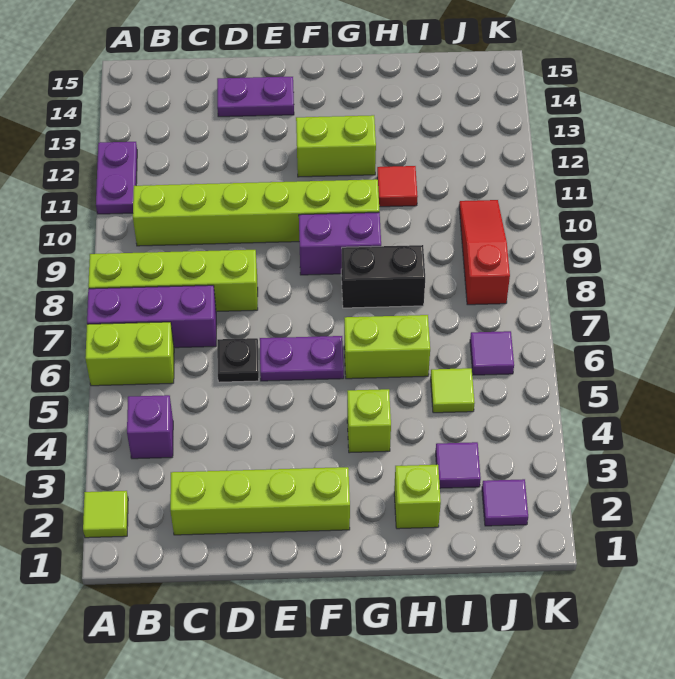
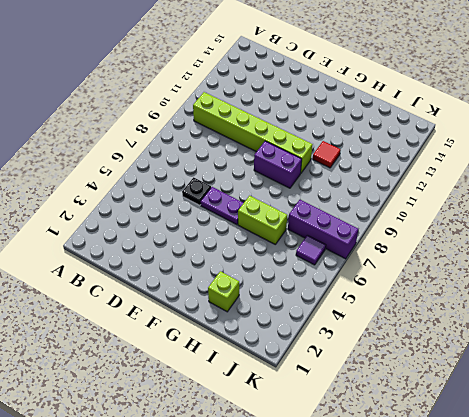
purple brick I7:K7 level 1 -> purple brick A7:C7 level 1
none -> lime tile A2 level 1
none -> lime brick A6:B6 level 1
none -> lime brick A8:D8 level 1

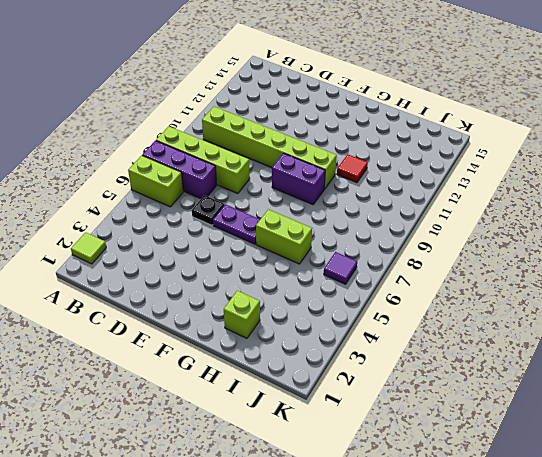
none -> purple plate A11:A12 level 1
none -> purple brick B4 level 1
none -> lime brick C2:F2 level 1

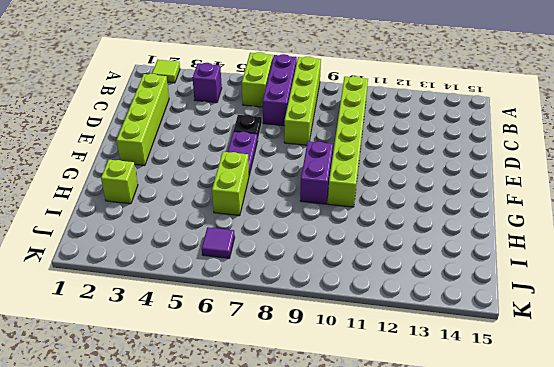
none -> purple plate A11:A12 level 1
none -> purple plate D14:E14 level 1
none -> lime brick F12:G12 level 1

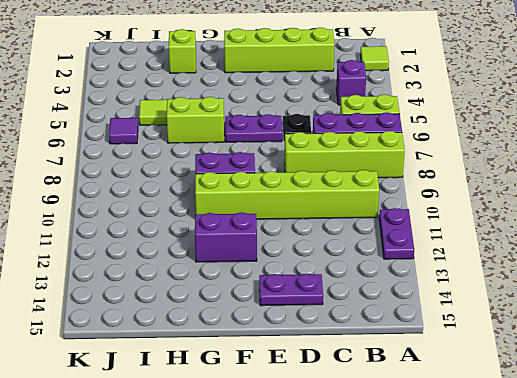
purple brick F12:G12 level 1 -> lime brick F12:G12 level 1
none -> lime brick G4 level 1
none -> black brick G8:H8 level 1
none -> red tile H11 level 1

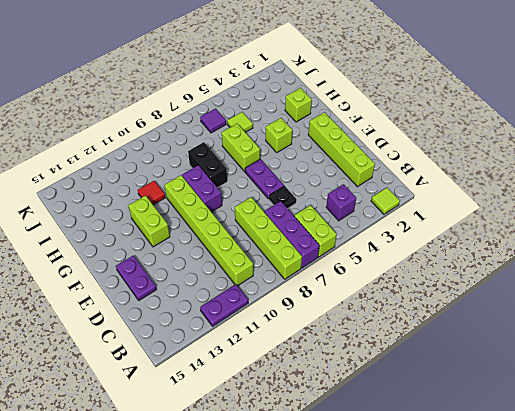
none -> purple tile I3 level 1
none -> purple tile J2 level 1
none -> red slope J8:J10 level 1 top 8

